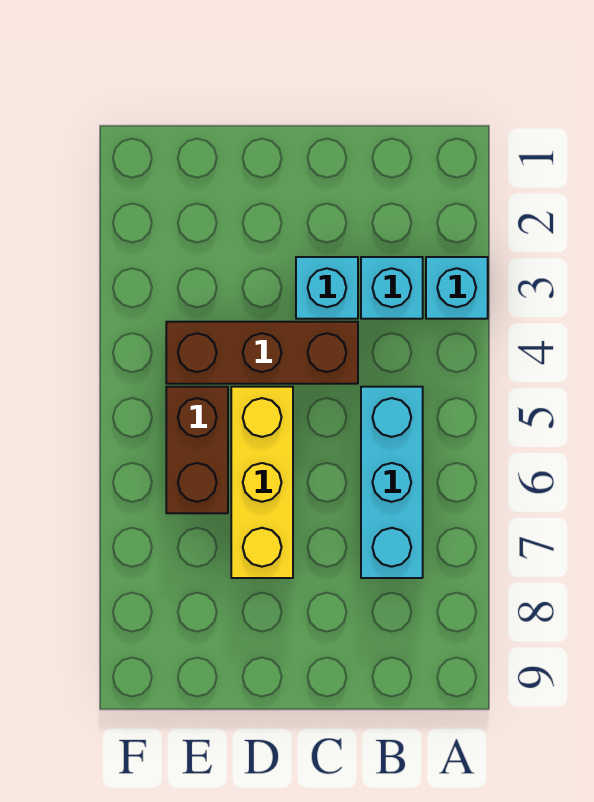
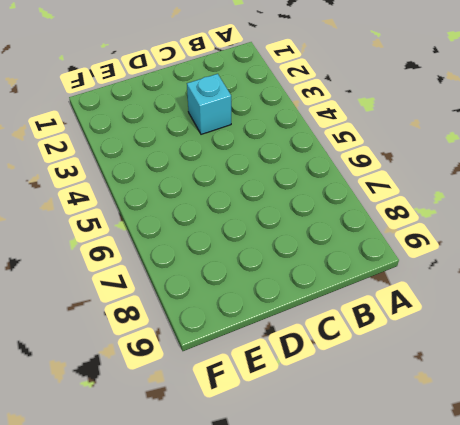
none -> cyan brick A3 level 1
none -> cyan brick B3 level 1

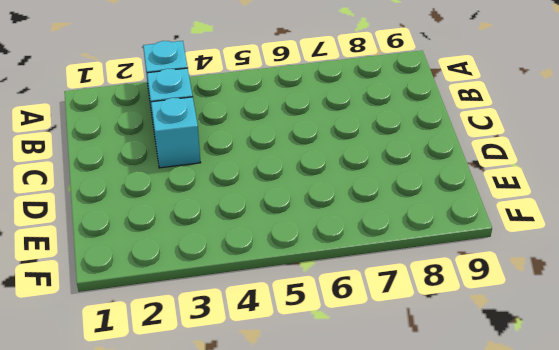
none -> cyan brick B5:B7 level 1
none -> brown brick C4:E4 level 1

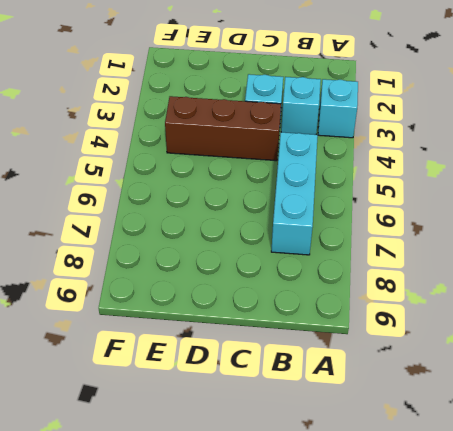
none -> yellow brick D5:D7 level 1
none -> brown brick E5:E6 level 1

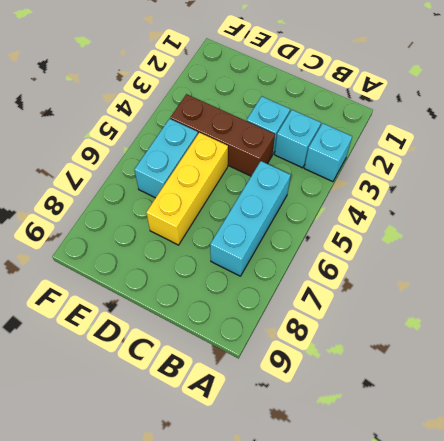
cyan brick E5:E6 level 1 -> brown brick E5:E6 level 1

